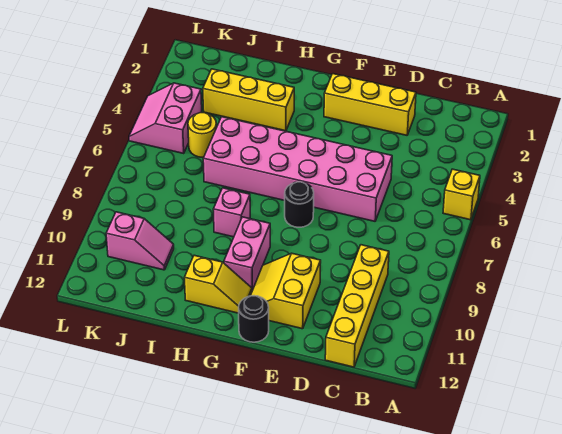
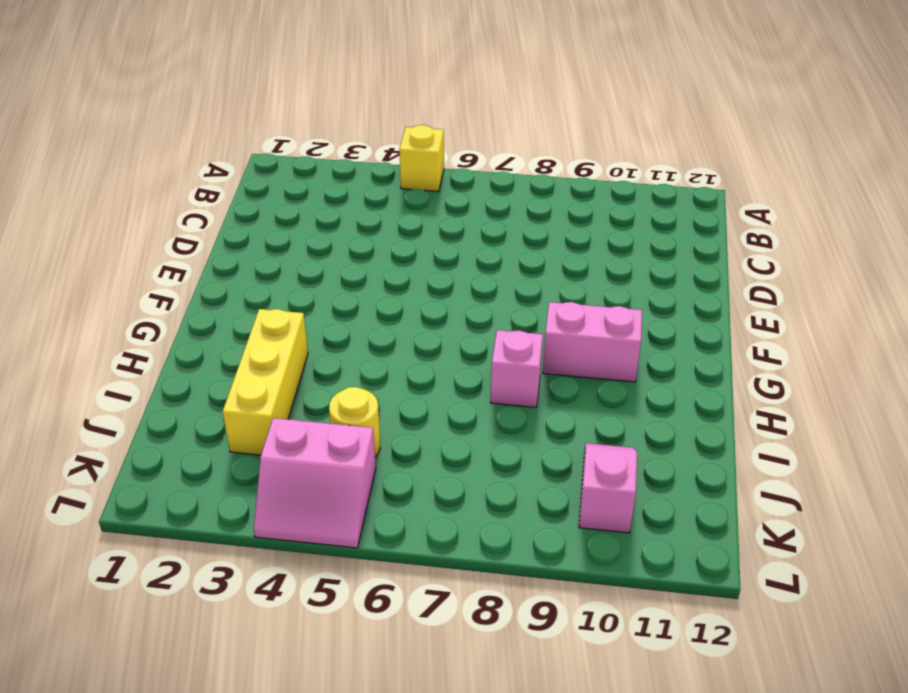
none -> yellow brick C9:C12 level 1
none -> yellow brick D2:F2 level 1
none -> pink brick D5:I6 level 1

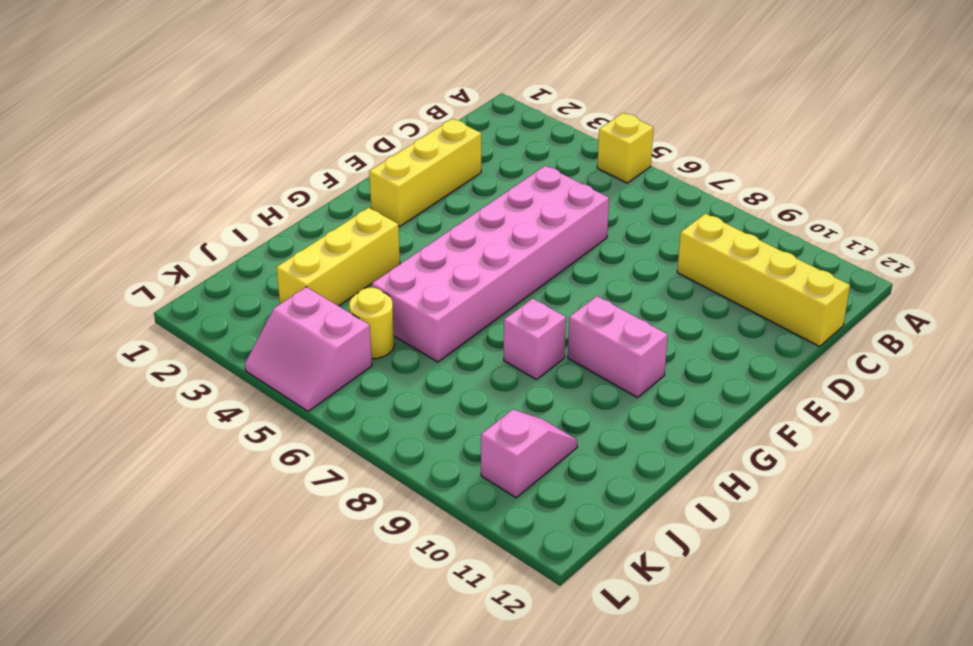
none -> yellow slope E10:F11 level 1 top E
none -> black round brick F7 level 1
none -> black round brick F12 level 1

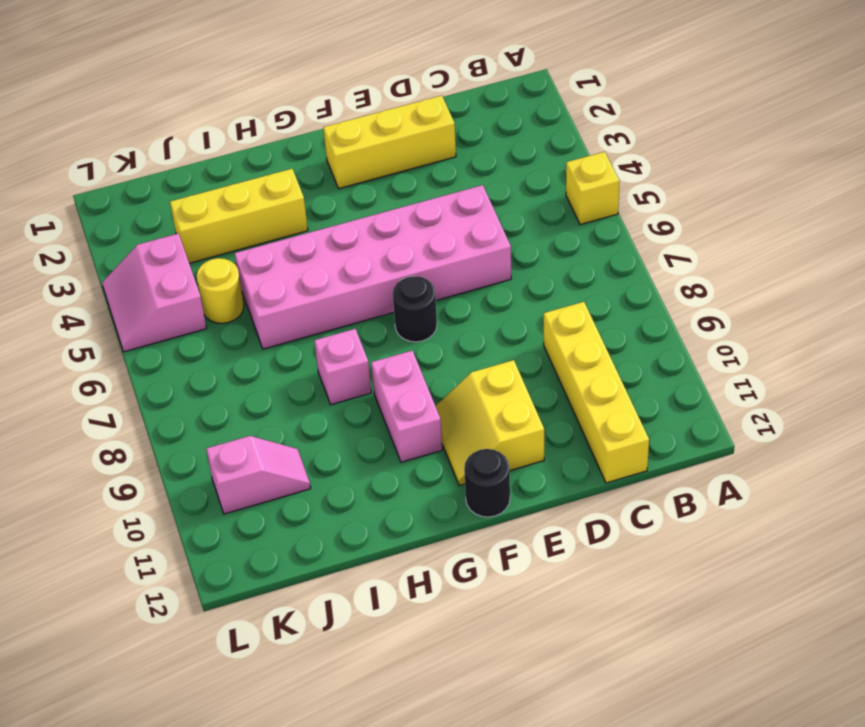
none -> yellow slope G11:H11 level 1 top H

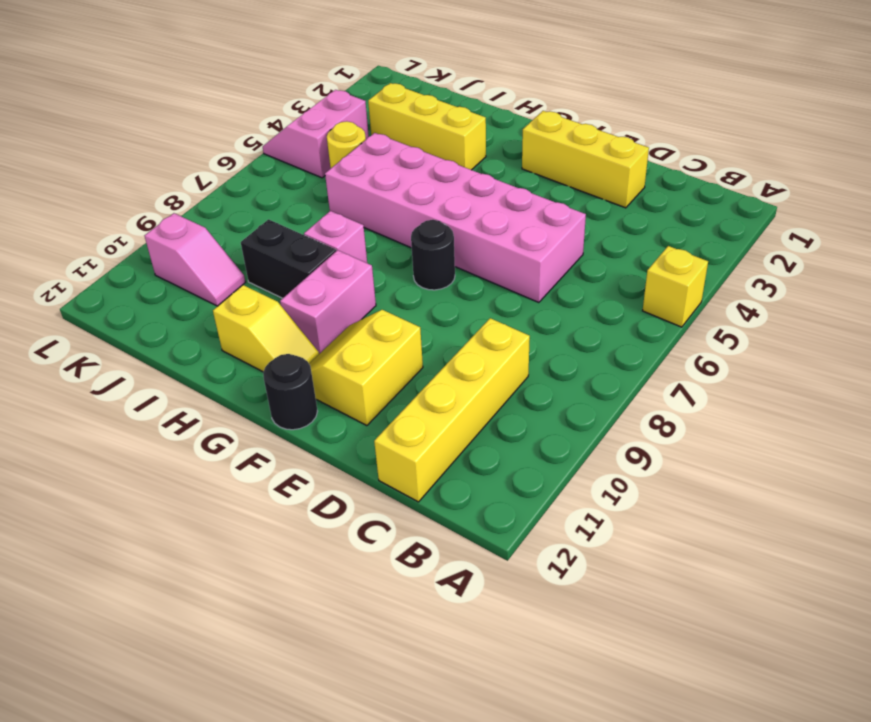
black brick H9:I9 level 1 -> none

